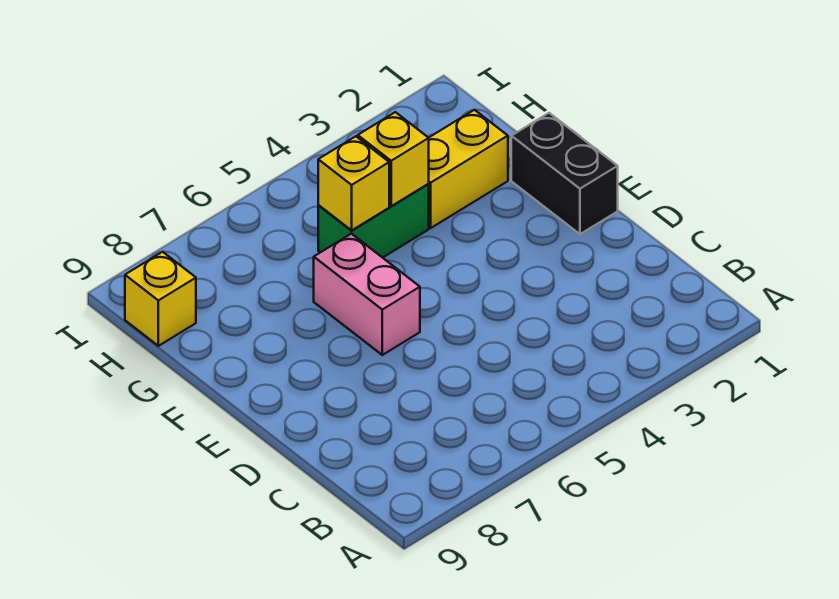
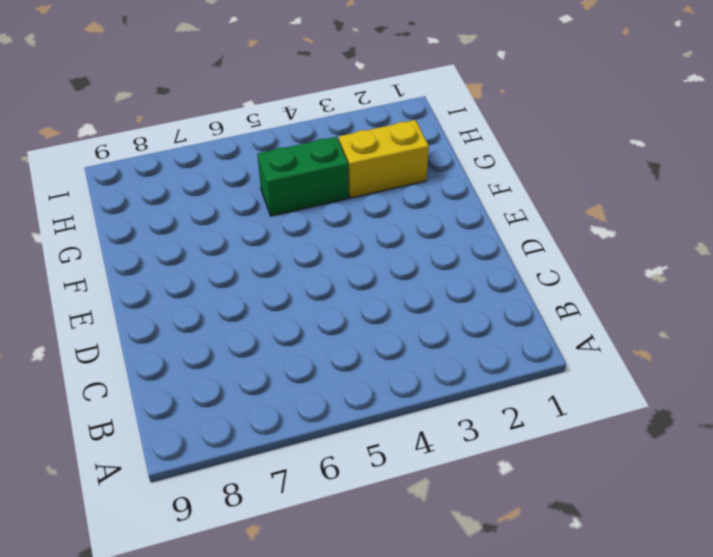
none -> black brick E1:F1 level 1
none -> pink brick E6:F6 level 1

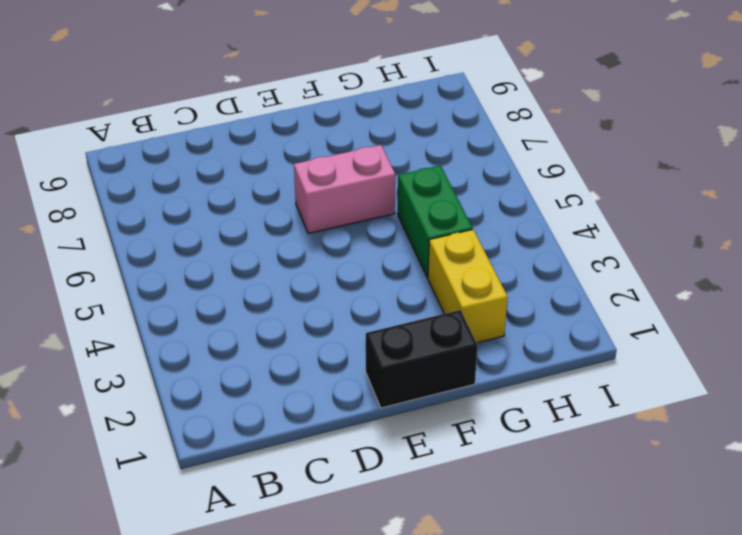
none -> yellow brick H9 level 1
none -> yellow brick G4 level 2

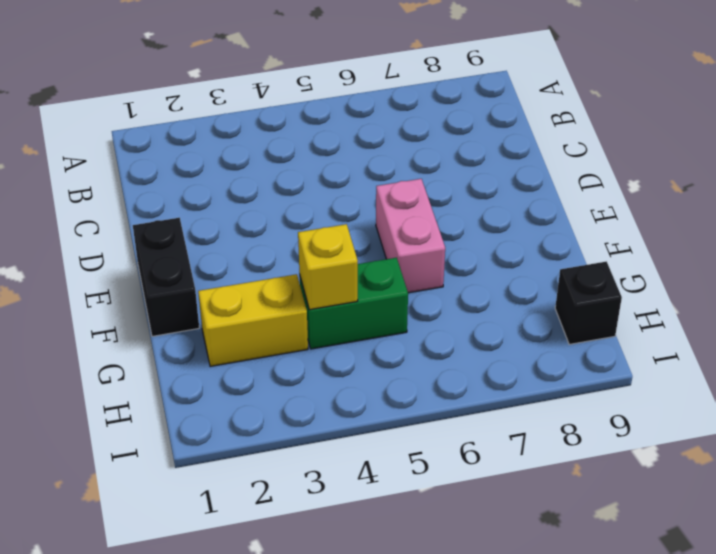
black brick H9 level 1 -> yellow brick H9 level 1
none -> yellow brick G5 level 2

